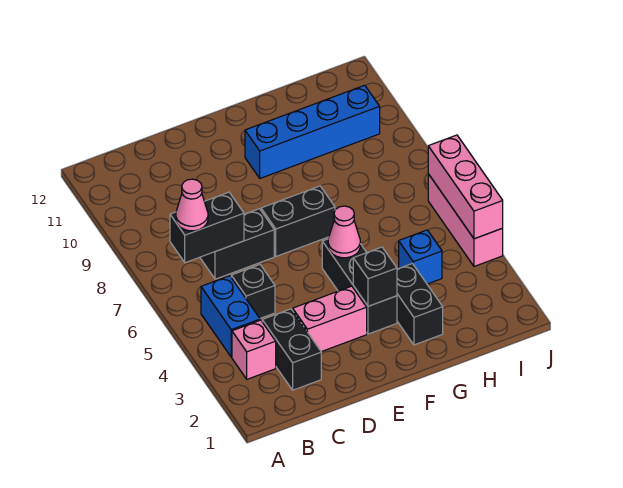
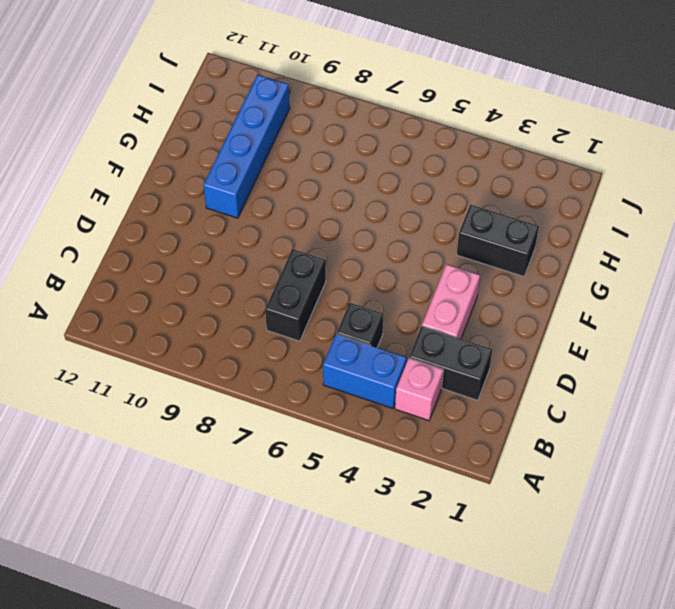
none -> black brick E7:F7 level 1
none -> black brick F3:F5 level 1
none -> blue brick H4 level 1

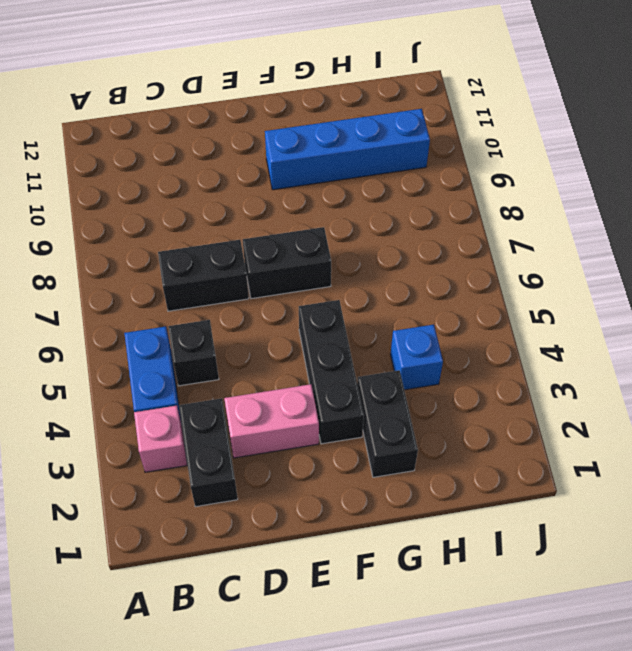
none -> pink brick J4:J6 level 1
none -> black brick B7:C7 level 2
none -> black brick F3 level 2

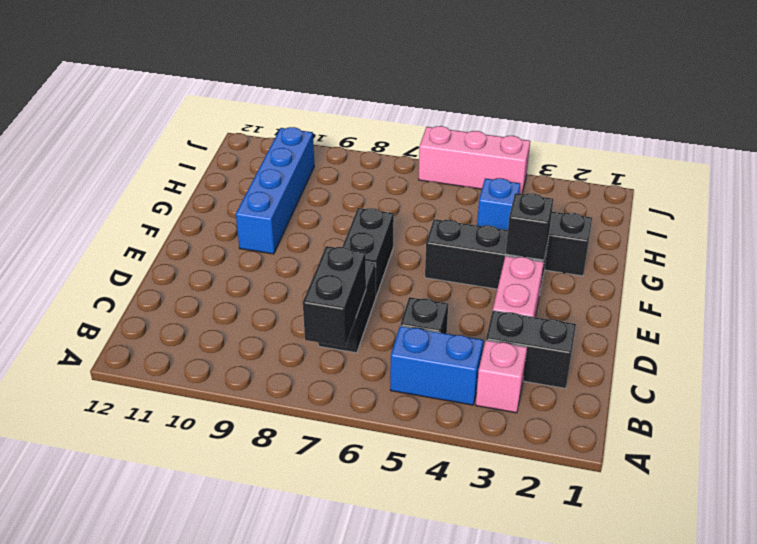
none -> pink cone F5 level 2
none -> pink brick J4:J6 level 2
none -> pink cone B7 level 3

